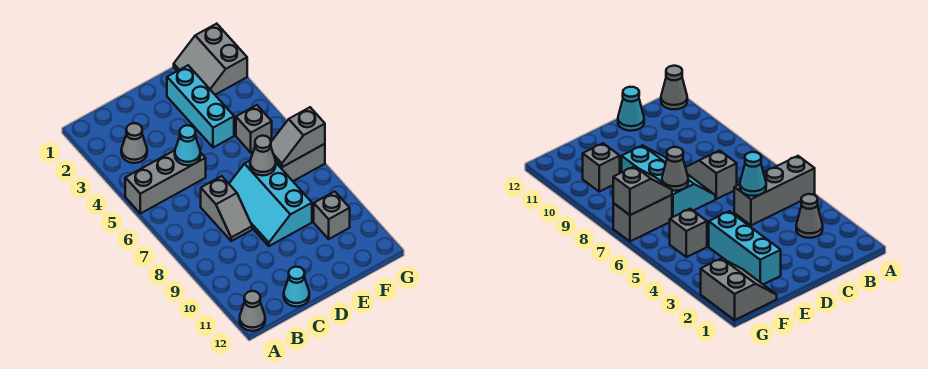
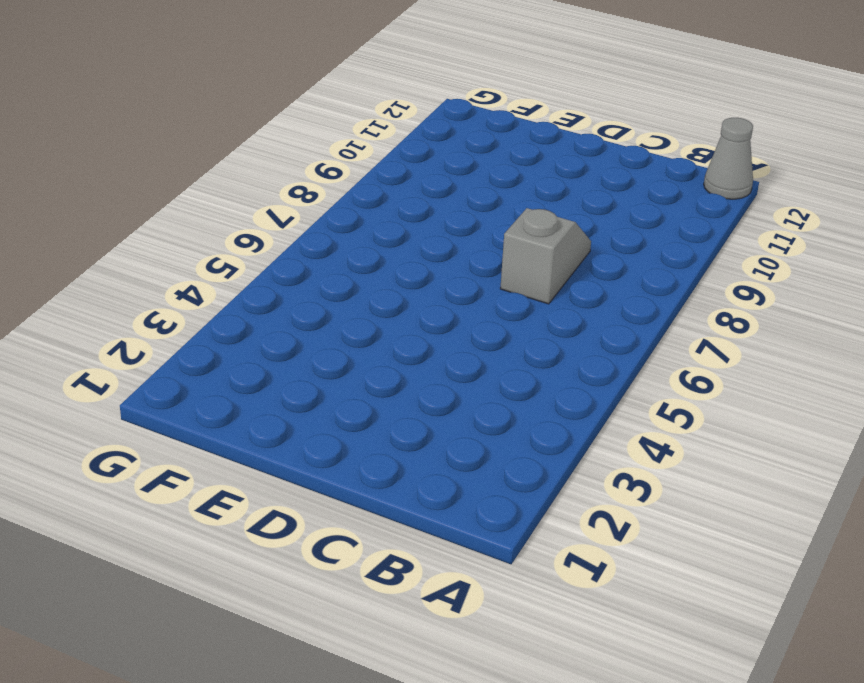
none -> grey brick A5:C5 level 1
none -> grey cone B3 level 1
none -> cyan cone C12 level 1

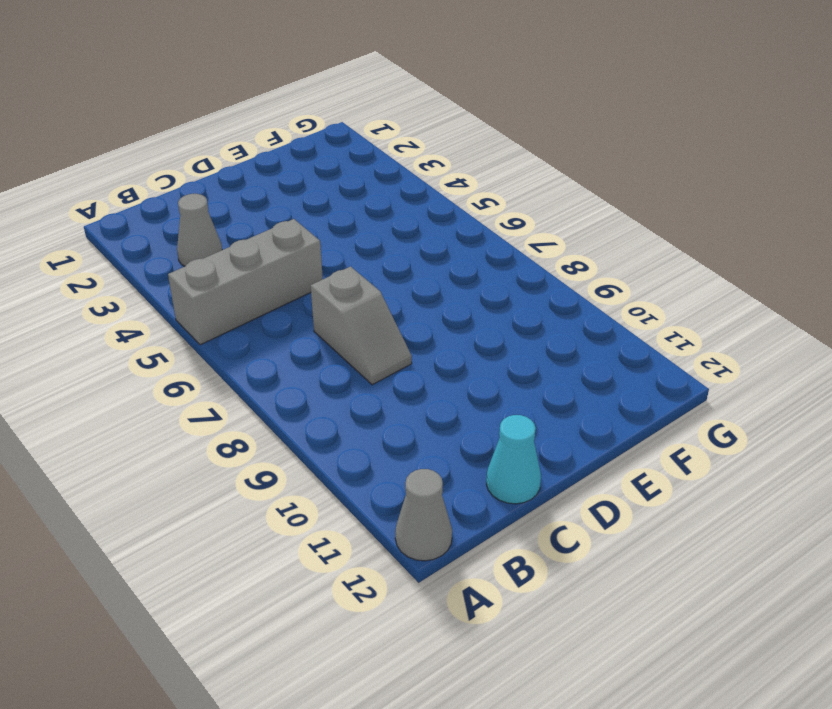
none -> cyan slope D7:E9 level 1 top E
none -> cyan brick E2:E4 level 1
none -> grey slope F1:G2 level 1 top G

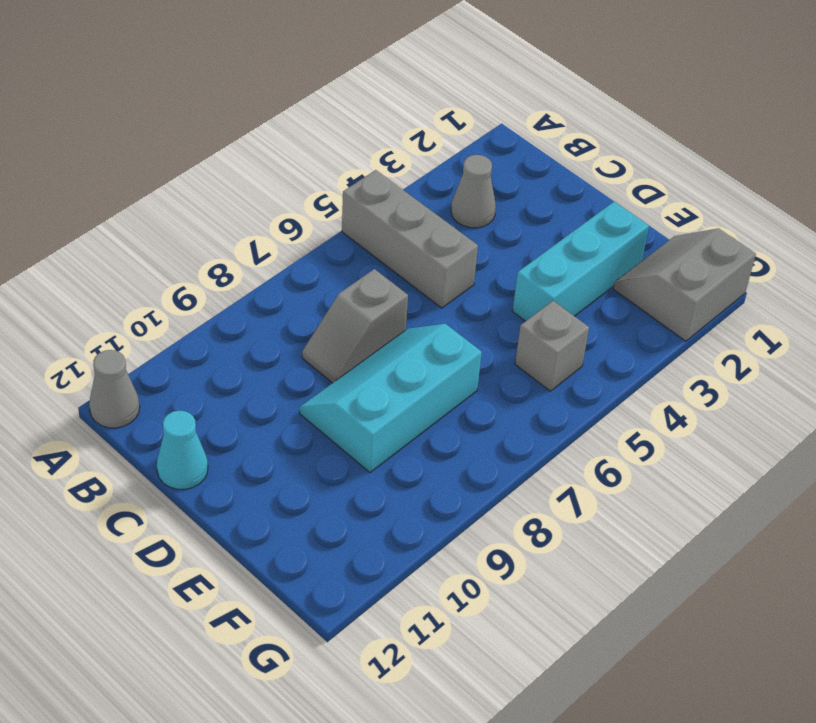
none -> grey brick F7:G7 level 1
none -> grey brick F10 level 1
none -> cyan cone C5 level 2

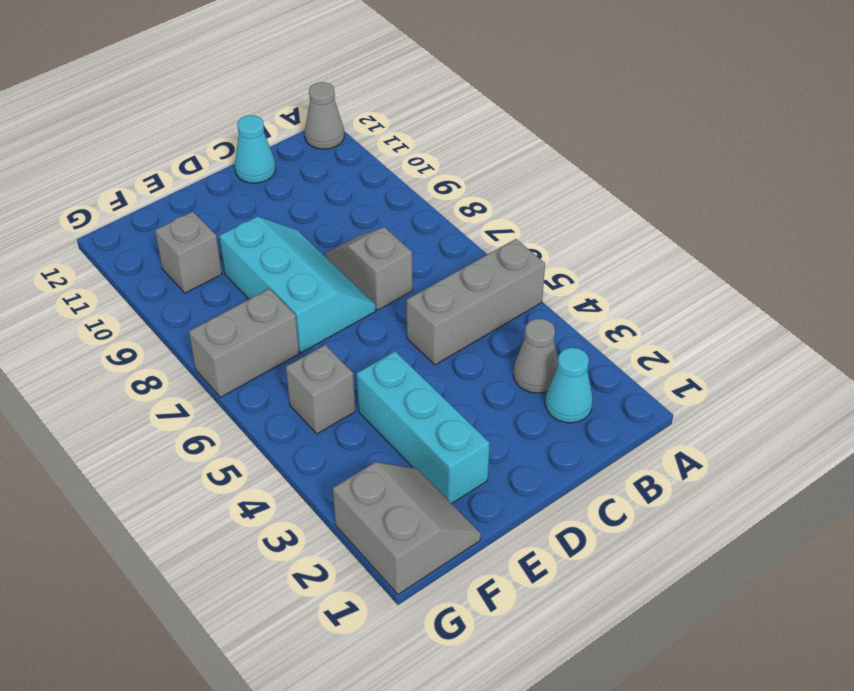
cyan cone B2 level 1 -> cyan cone C5 level 2
none -> grey cone E7 level 2
none -> grey slope F7:G7 level 2 top G

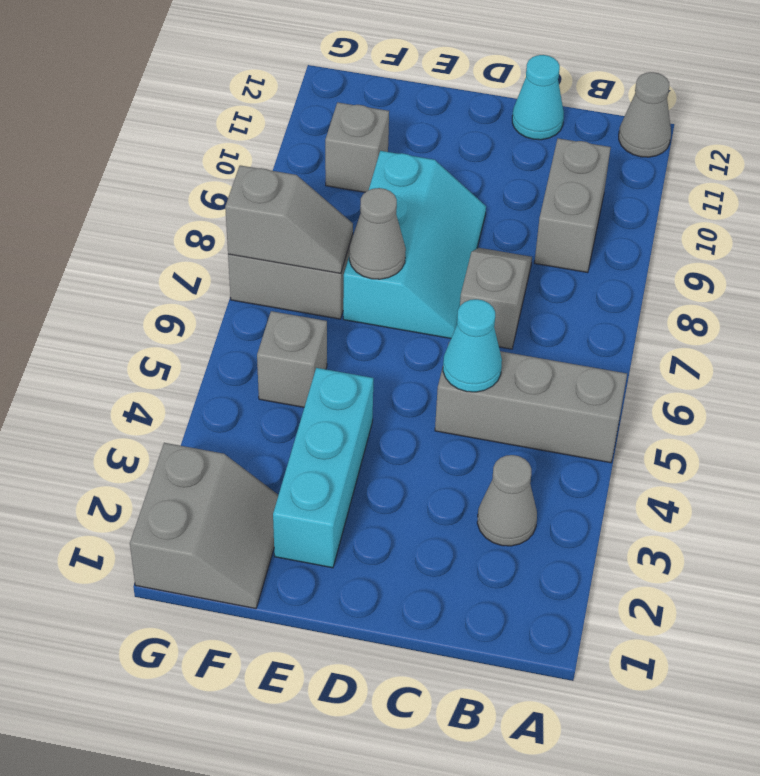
grey brick B9:B10 level 1 -> none

